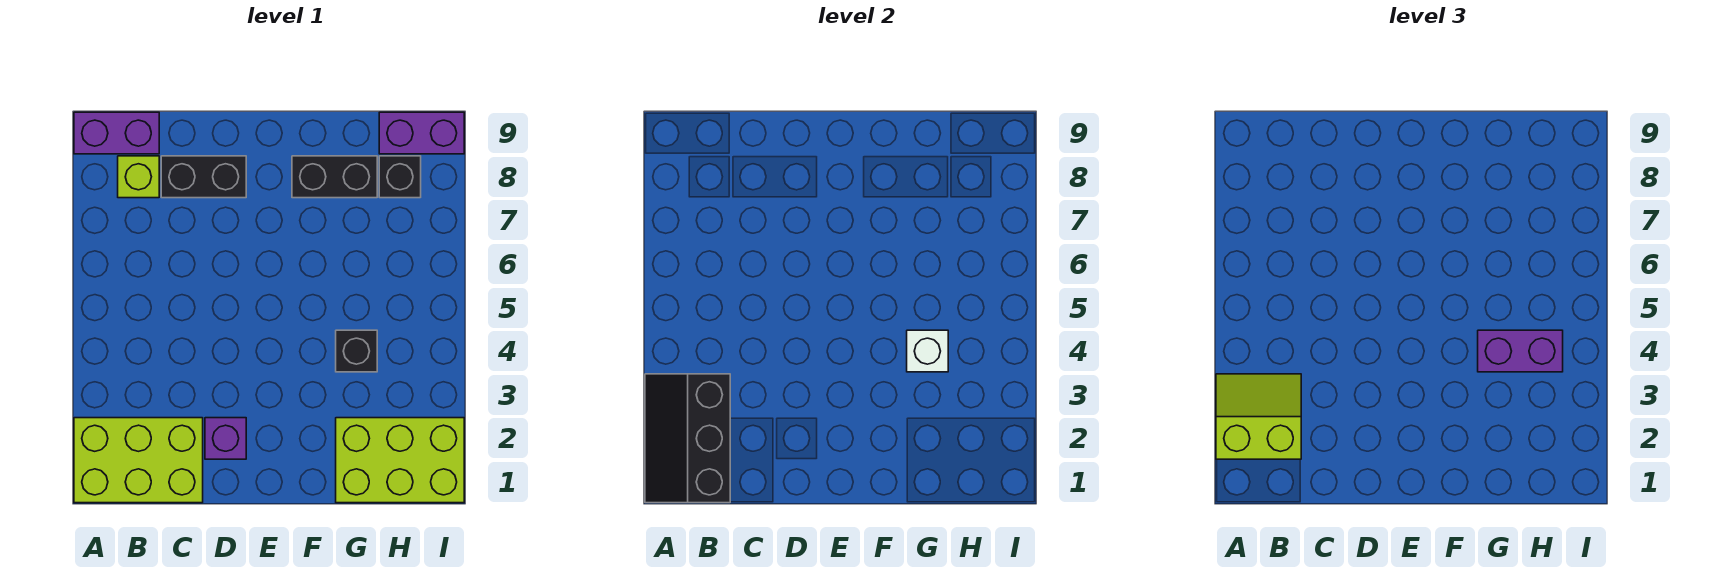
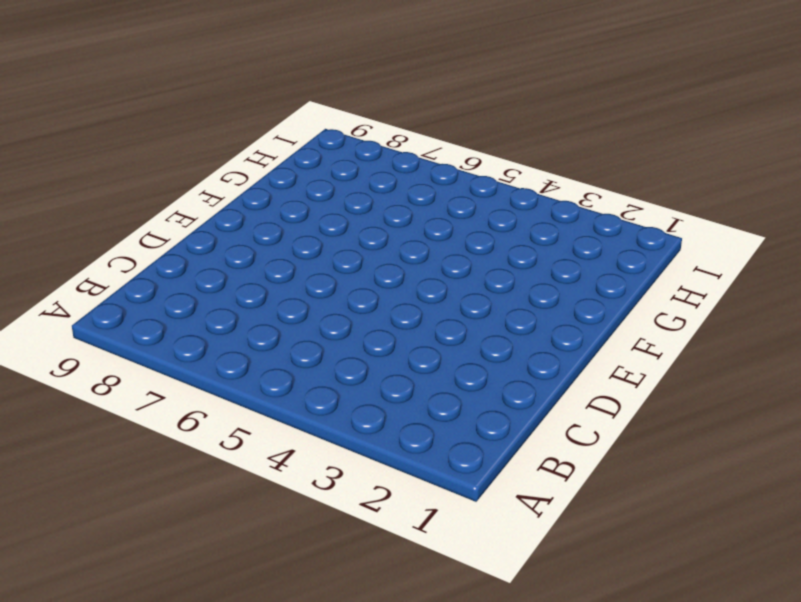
none -> lime brick A1:C2 level 1
none -> purple brick A9:B9 level 1
none -> lime brick B8 level 1

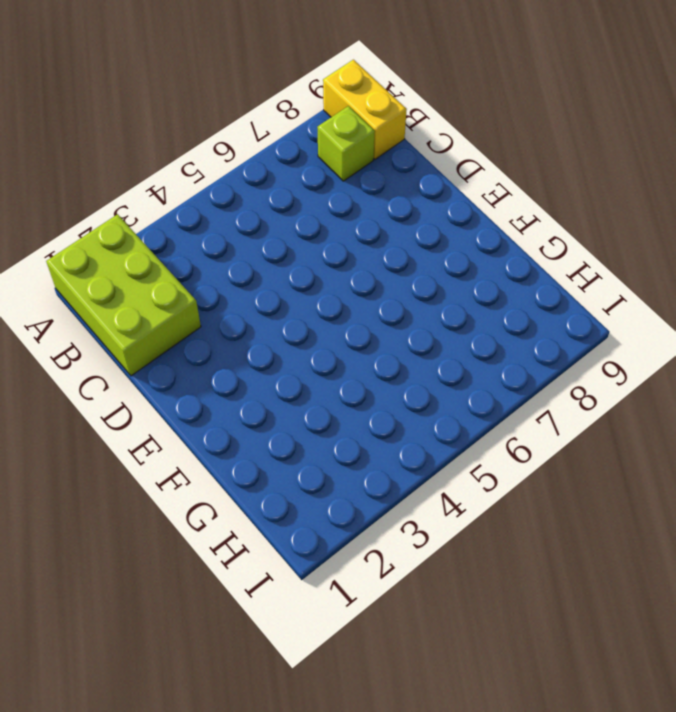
yellow brick A9:B9 level 1 -> purple brick A9:B9 level 1
none -> black brick C8:D8 level 1
none -> purple brick D2 level 1
none -> black brick F8:G8 level 1

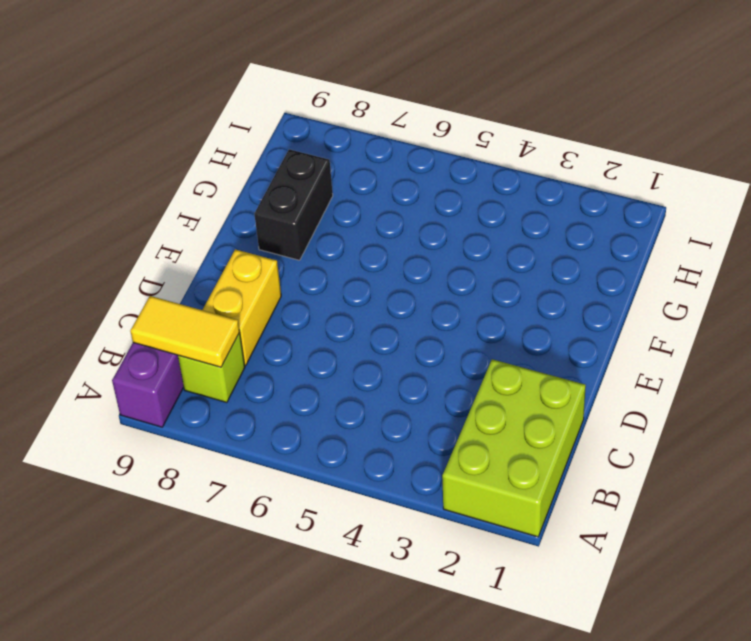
yellow tile B8:B9 level 2 -> none
yellow brick C8:D8 level 1 -> black brick C8:D8 level 1
none -> purple brick D2 level 1
none -> lime brick G1:I2 level 1
none -> black brick G4 level 1

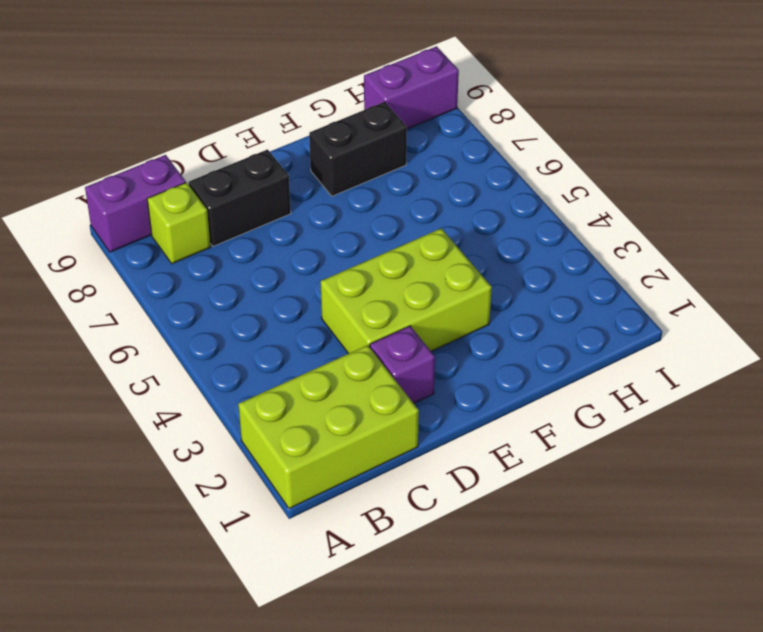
lime brick D3:F4 level 1 -> lime brick G1:I2 level 1
none -> black brick G4 level 1
none -> black brick H8 level 1
none -> black slope A1:B3 level 2 top B

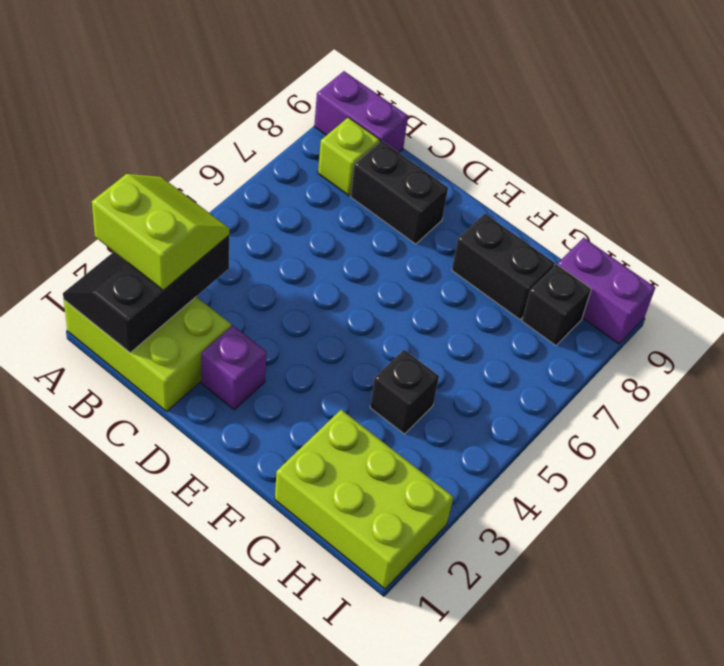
none -> white brick G4 level 2
none -> purple brick G4:H4 level 3

